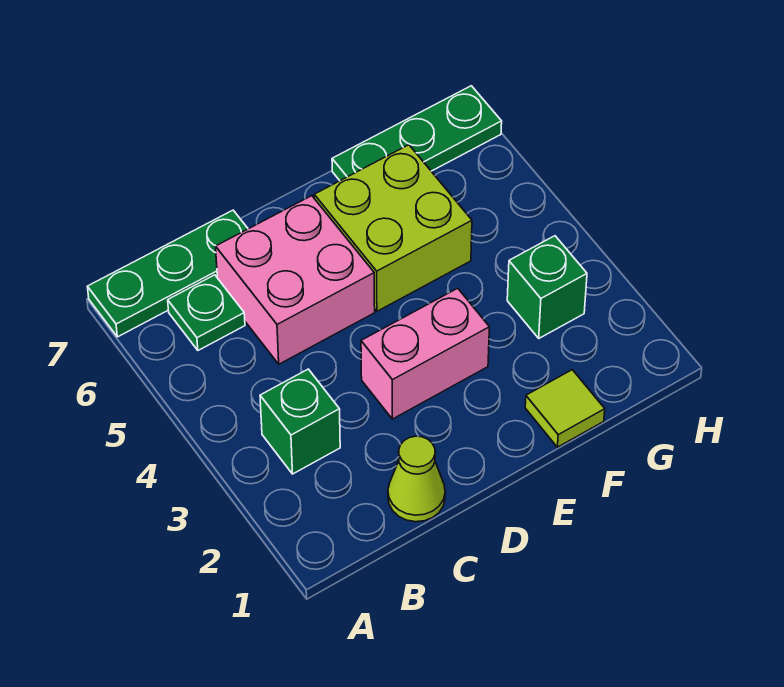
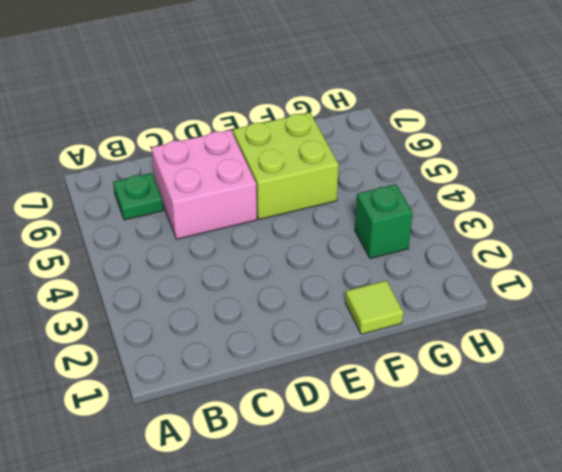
none -> green plate A7:C7 level 1
none -> green brick B3 level 1

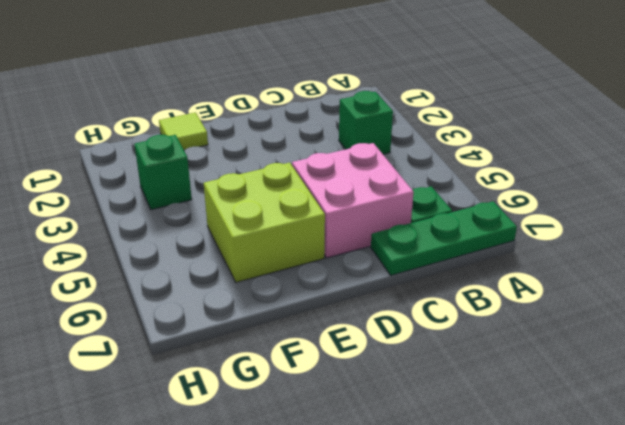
none -> lime cone C1 level 1
none -> pink brick D3:E3 level 1

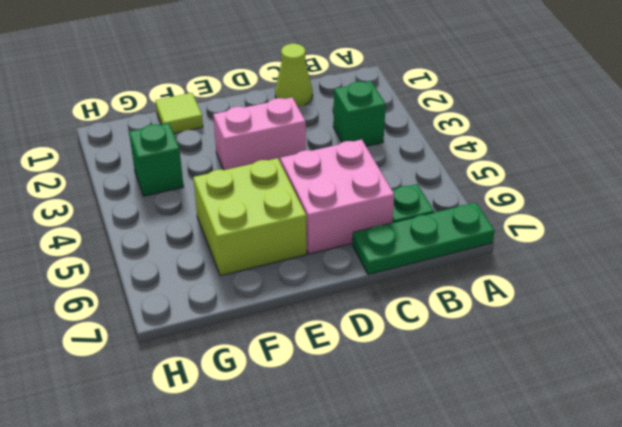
none -> green plate F7:H7 level 1

